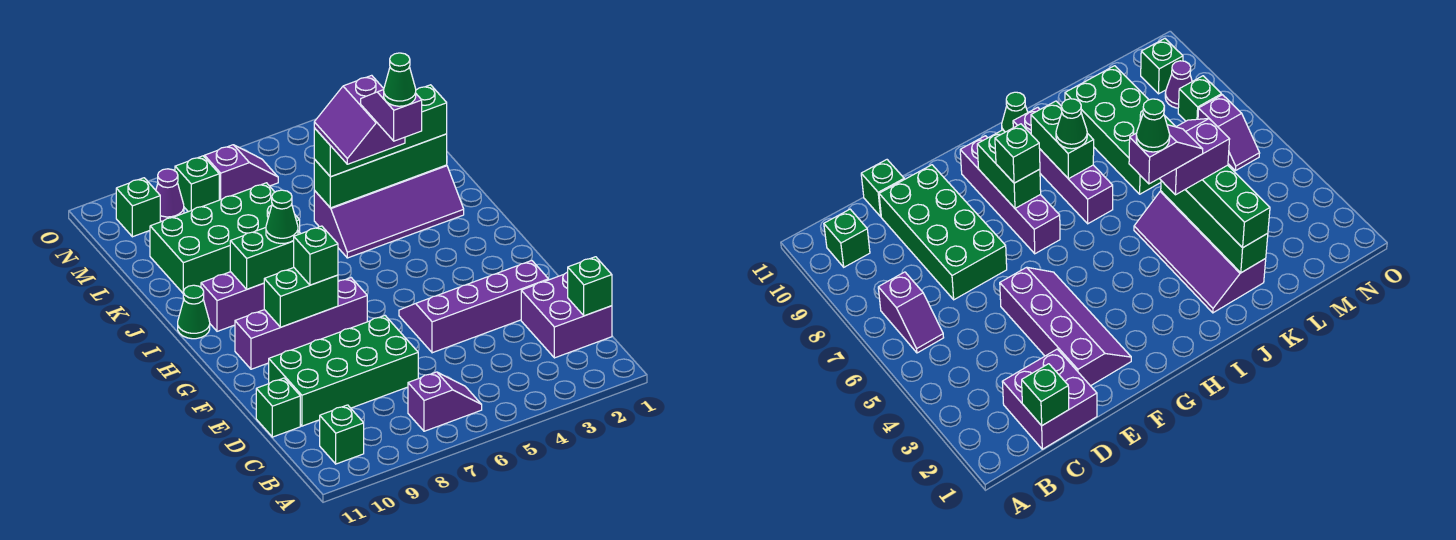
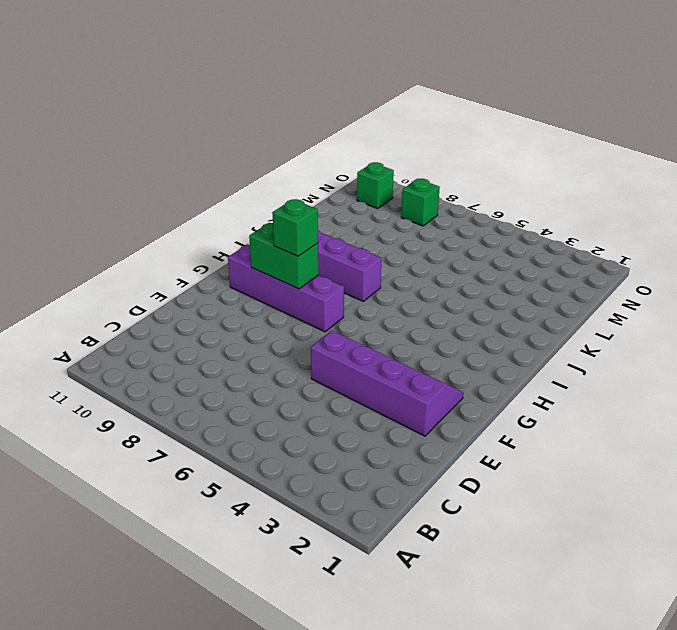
none -> purple slope B6:B7 level 1 top 7
none -> green brick B10 level 1
none -> purple brick C1:D2 level 1

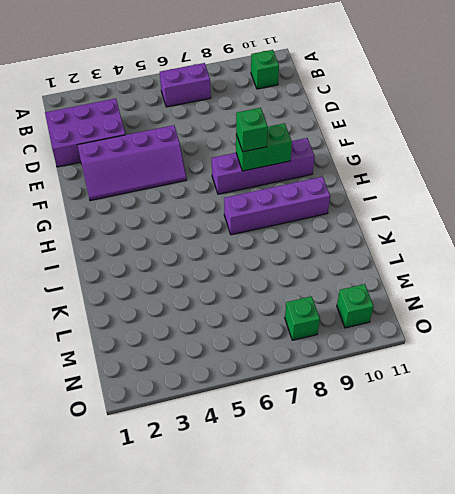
purple brick B6:B7 level 1 -> purple slope B6:B7 level 1 top 7
purple brick C1:D3 level 1 -> purple brick C1:D2 level 1
none -> green brick D7:E10 level 1
none -> green brick D11 level 1
none -> green cone I11 level 1

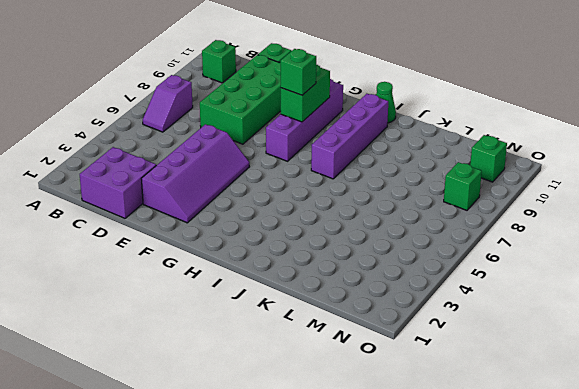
none -> purple slope J2:K5 level 1 top K
none -> green brick K7:L10 level 1
none -> purple slope N6:N7 level 1 top 7

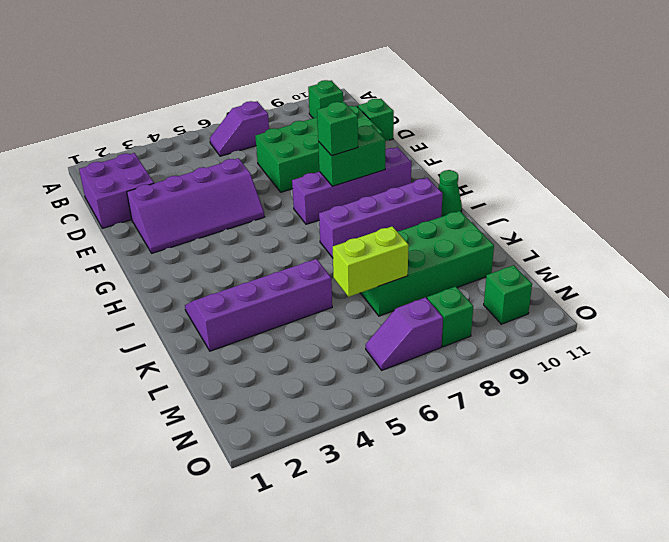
lime brick L6:L7 level 2 -> none
none -> purple cone N9 level 1
none -> green brick C1 level 2
none -> green brick I8:I9 level 2

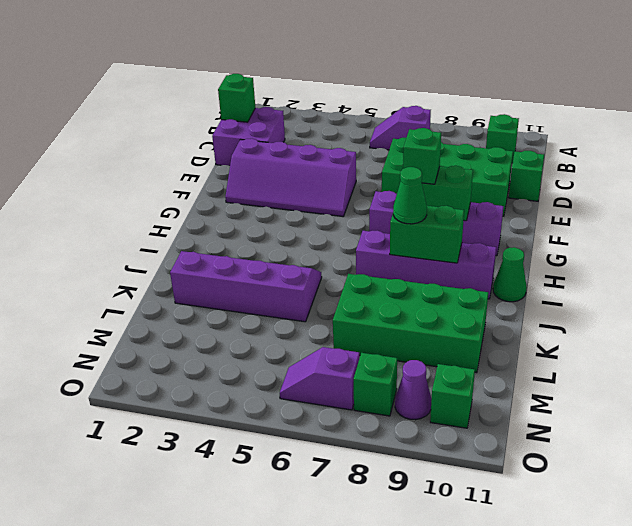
none -> green brick K2:K5 level 2
none -> green brick K2:K5 level 3
none -> purple slope J4:K5 level 4 top 4

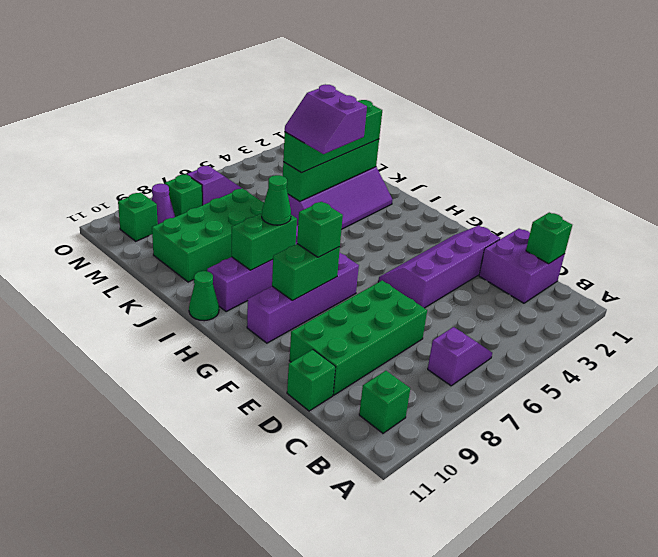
none -> purple slope I4:J4 level 5 top I
none -> green cone I4 level 6

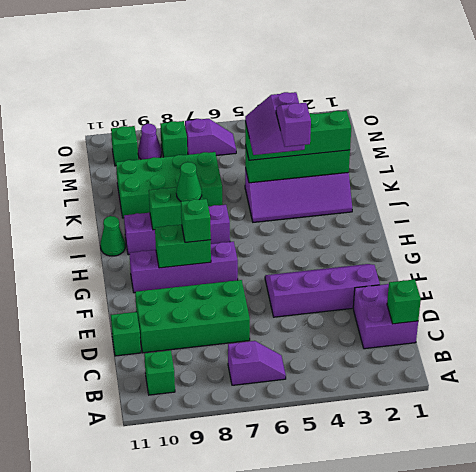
none -> green cone I4 level 6

